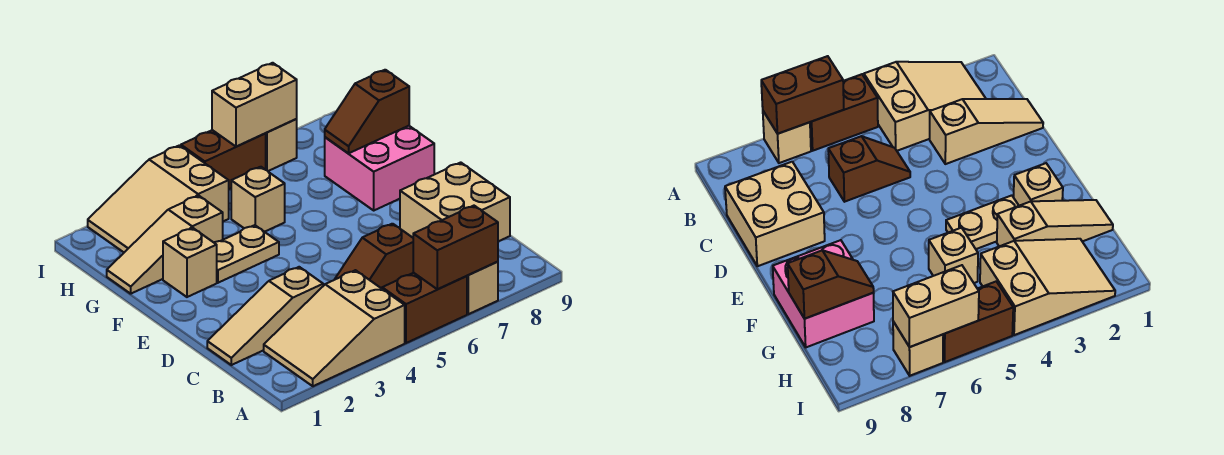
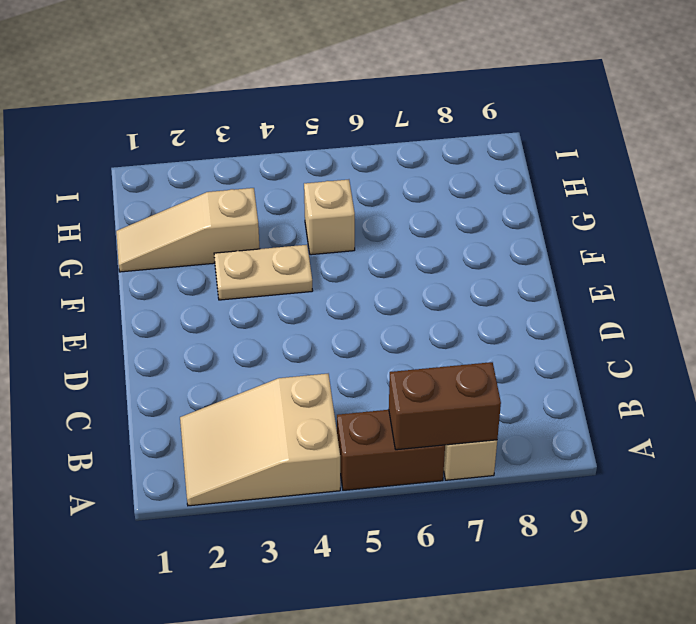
none -> tan slope C1:C3 level 1 top 3
none -> brown slope C5:C6 level 1 top 6
none -> tan brick C8:D9 level 1

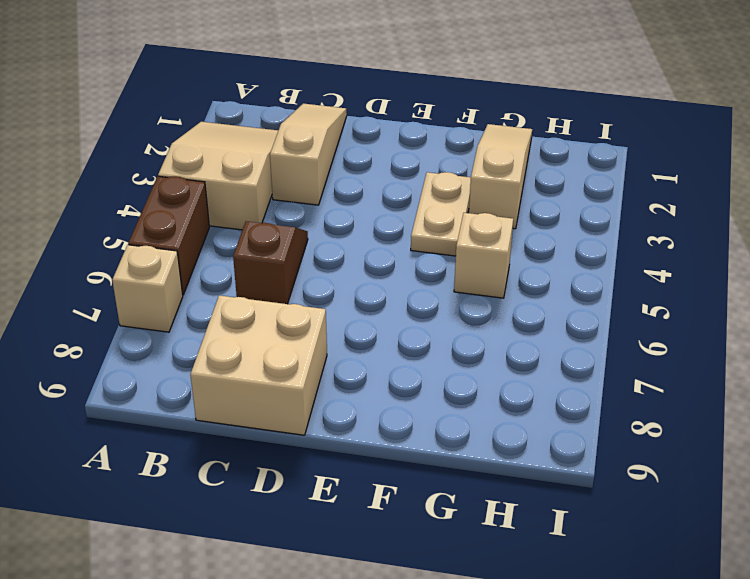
none -> tan brick F2 level 1
none -> pink brick F8:G9 level 1
none -> tan slope H2:I4 level 1 top 4

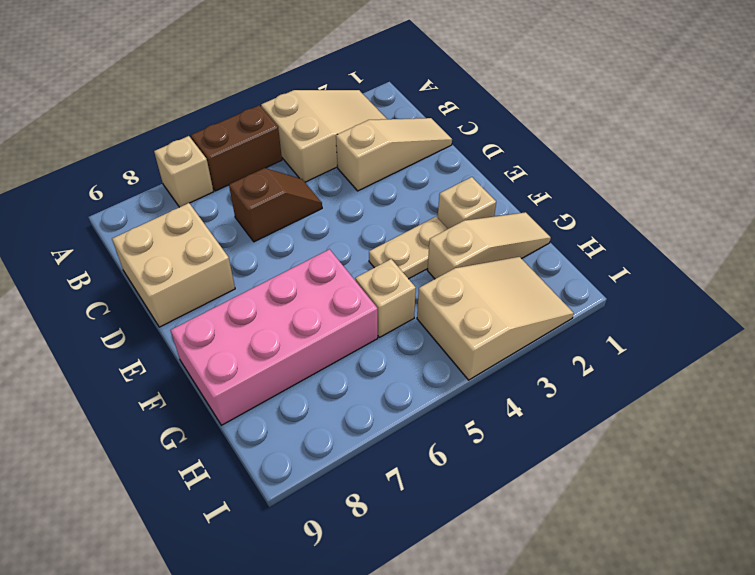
pink brick F6:G9 level 1 -> pink brick F8:G9 level 1
none -> brown brick I5:I6 level 1
none -> tan brick I7 level 1
none -> brown brick A6:A7 level 2

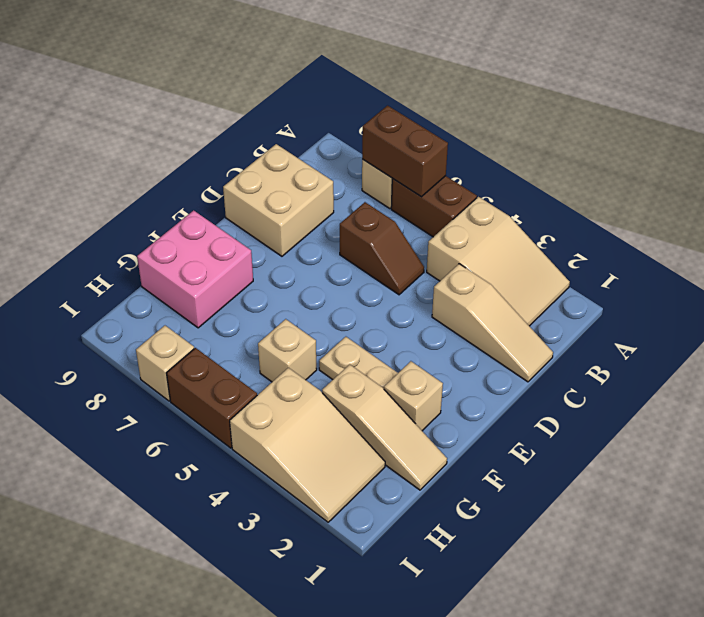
none -> brown slope G8:G9 level 2 top 9
none -> tan brick I6:I7 level 2

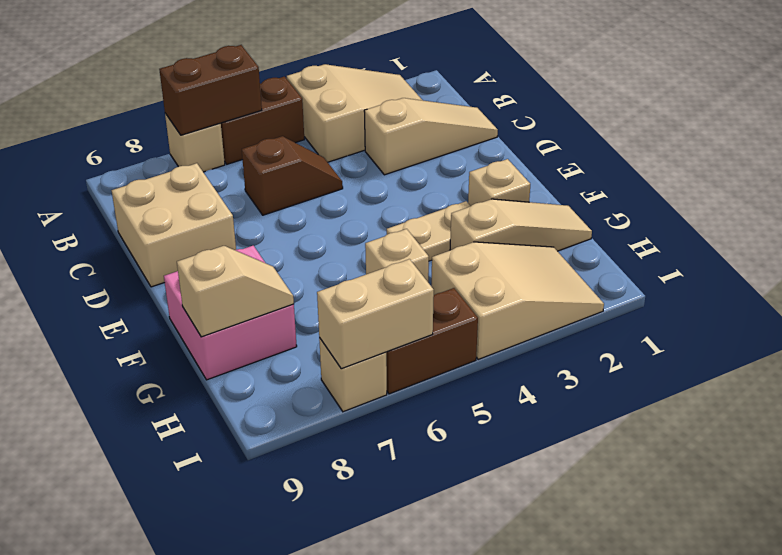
tan slope G8:G9 level 2 top 9 -> brown slope G8:G9 level 2 top 9

